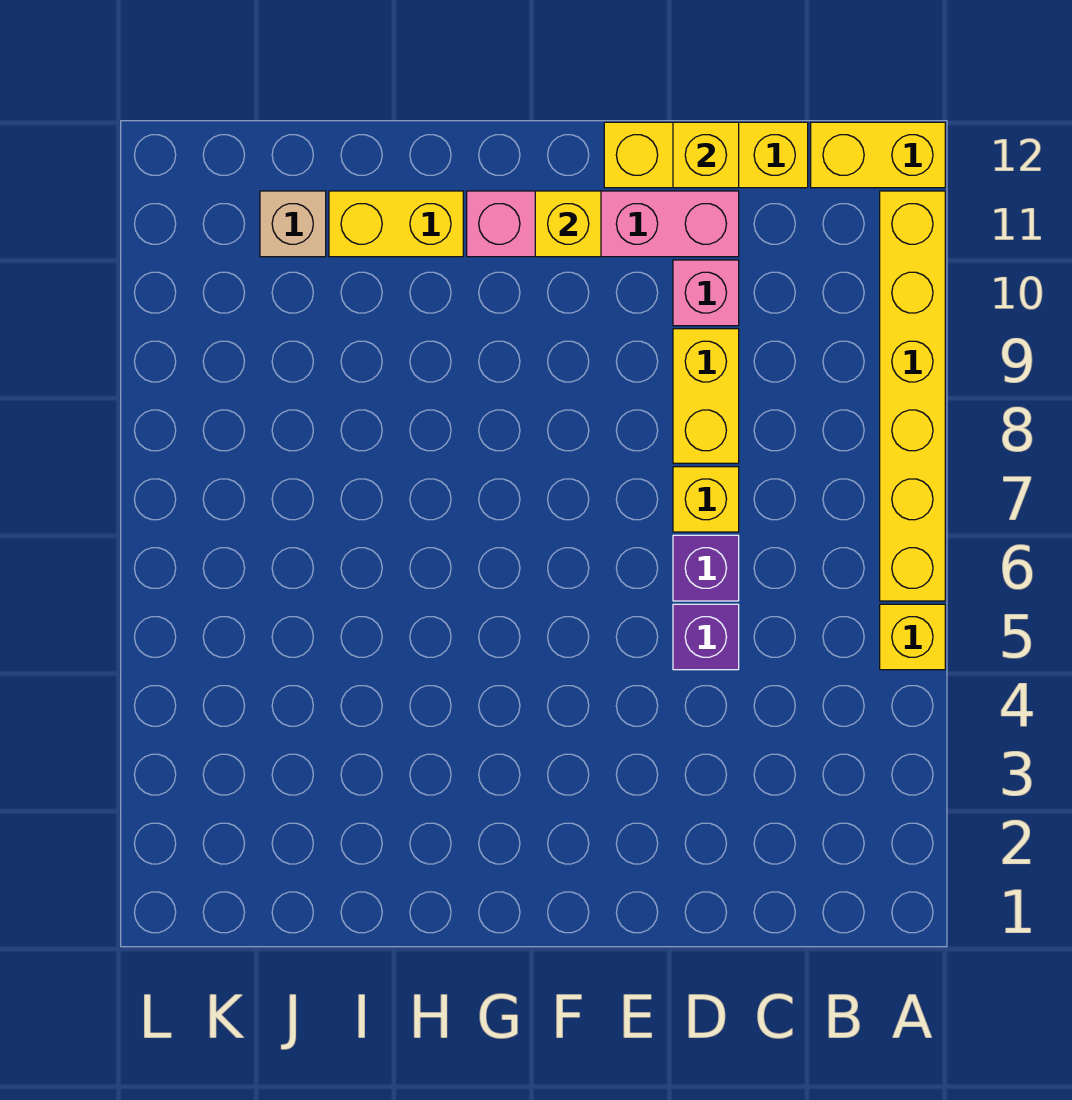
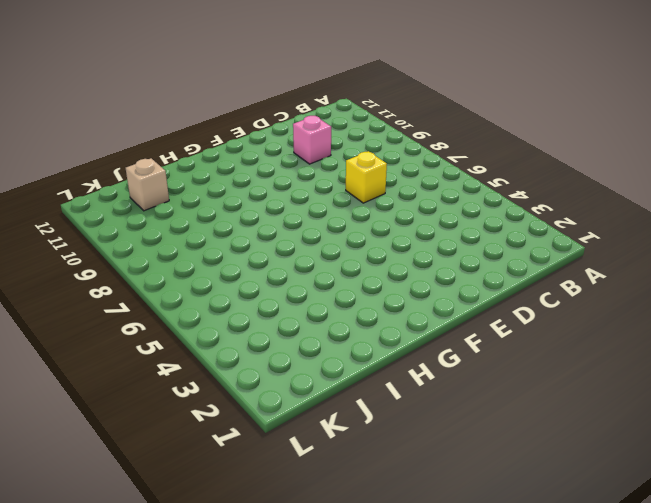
none -> yellow brick A5 level 1
none -> yellow brick A6:A11 level 1
none -> yellow brick A12:B12 level 1

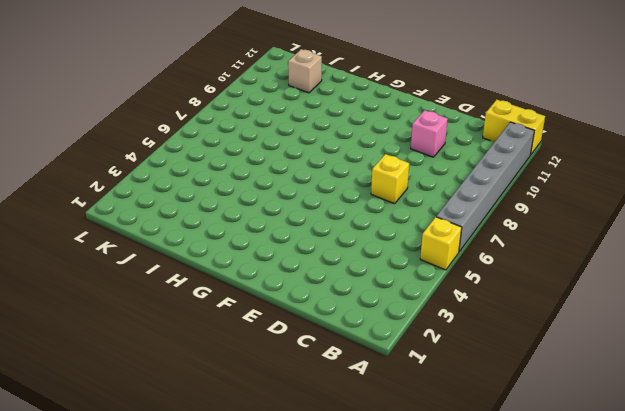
grey brick A6:A11 level 1 -> yellow brick A6:A11 level 1
none -> yellow brick C12:E12 level 1
none -> purple brick D5 level 1
none -> purple brick D6 level 1

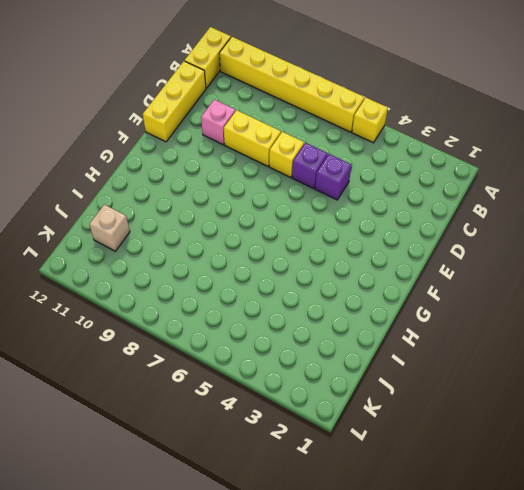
none -> pink brick D11:G11 level 1
none -> yellow brick H11:I11 level 1
none -> yellow brick D12 level 2

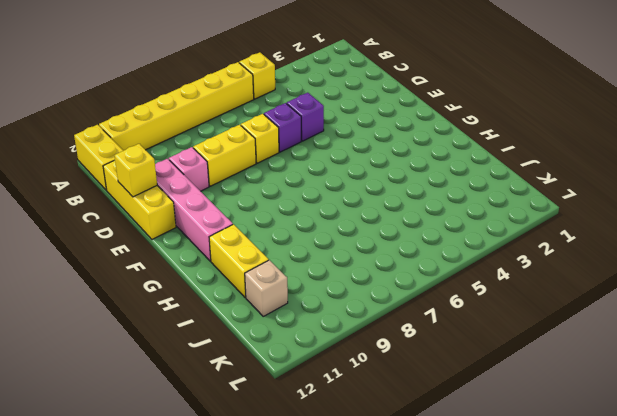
none -> yellow brick F11 level 2

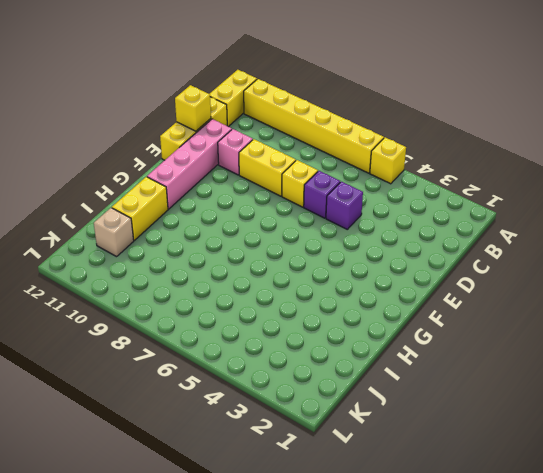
none -> yellow brick F11 level 2

